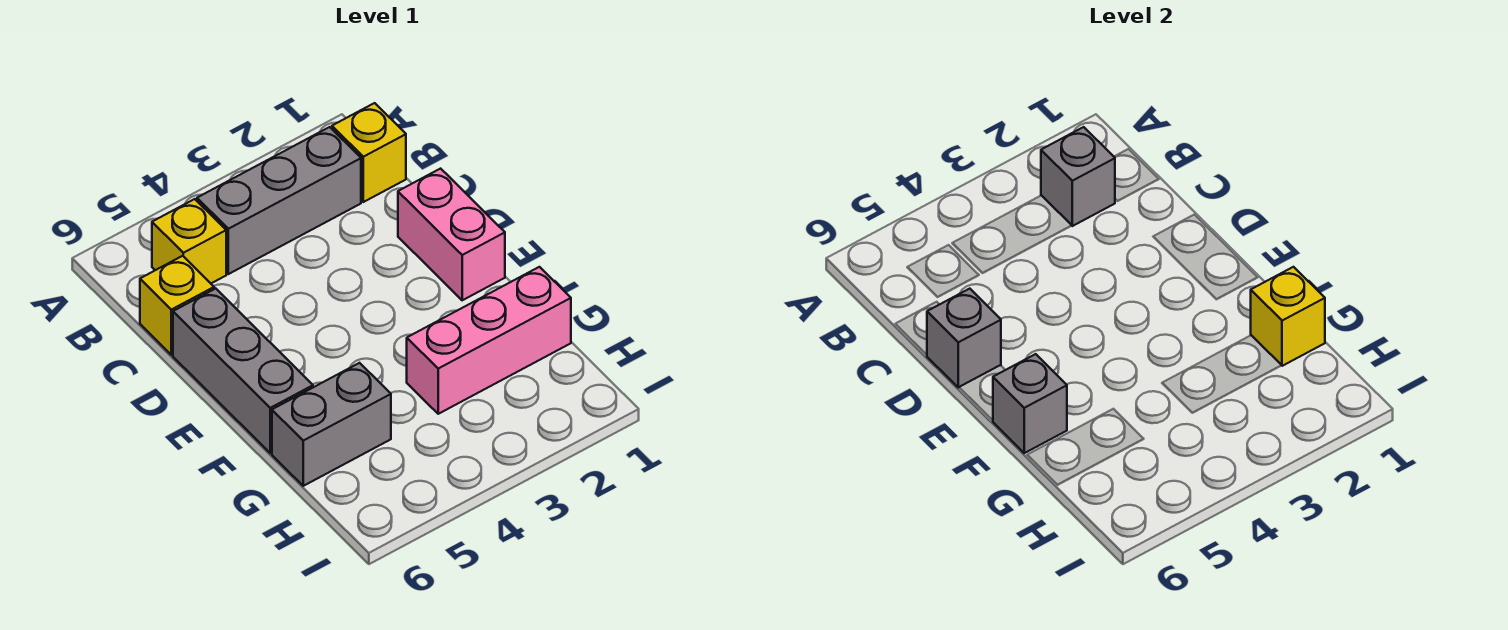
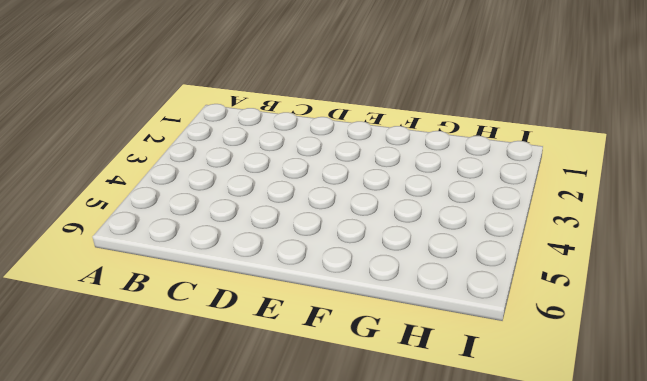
none -> yellow brick B1 level 1
none -> grey brick B2:B4 level 1
none -> yellow brick B5 level 1

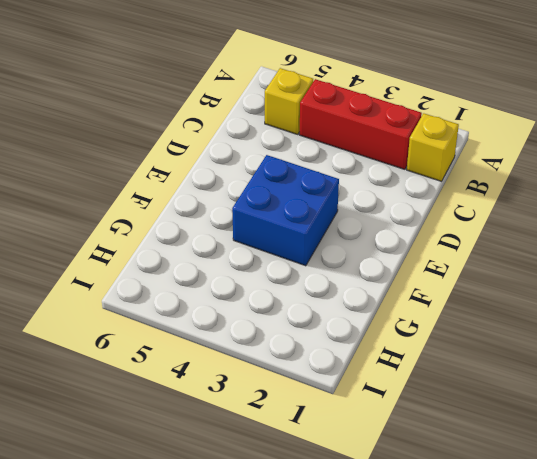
red brick B2:B4 level 1 -> grey brick B2:B4 level 1
blue brick E3:F4 level 1 -> none
none -> yellow brick C6 level 1
none -> pink brick D1:E1 level 1
none -> grey brick D6:F6 level 1

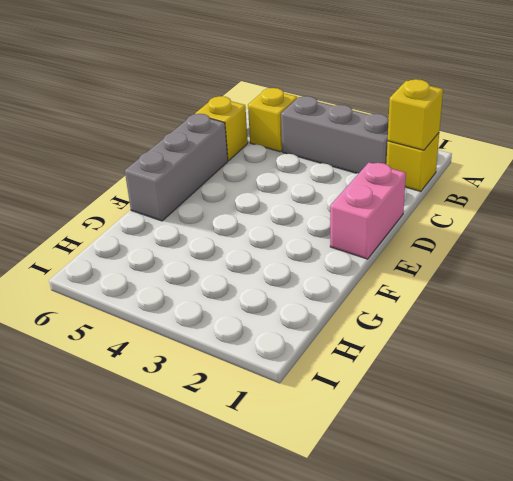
yellow brick B1 level 2 -> yellow brick G1 level 2
none -> pink brick G1:G3 level 1
none -> grey brick G5:G6 level 1
none -> grey brick B2 level 2

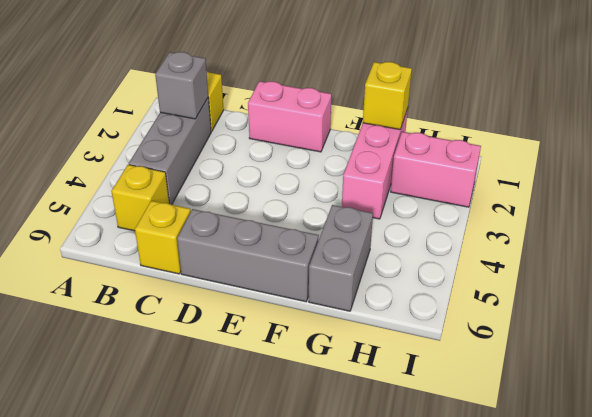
pink brick H2:I2 level 1 -> none
none -> grey brick D6 level 2
none -> grey brick F6 level 2

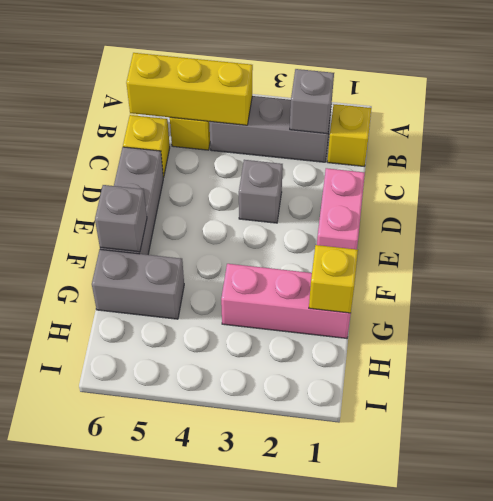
yellow brick B4:B6 level 2 -> none
grey brick D3 level 1 -> grey brick D6 level 2

